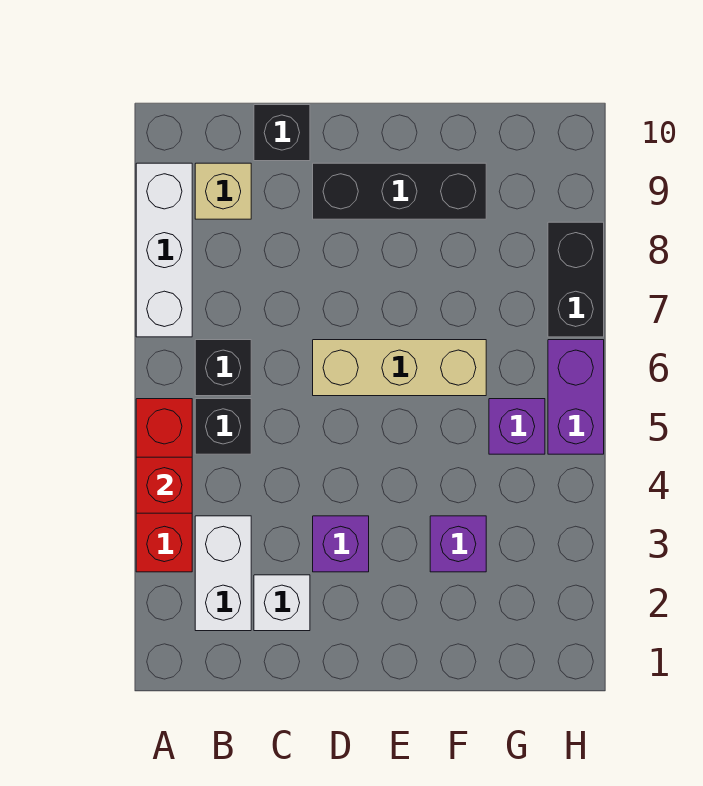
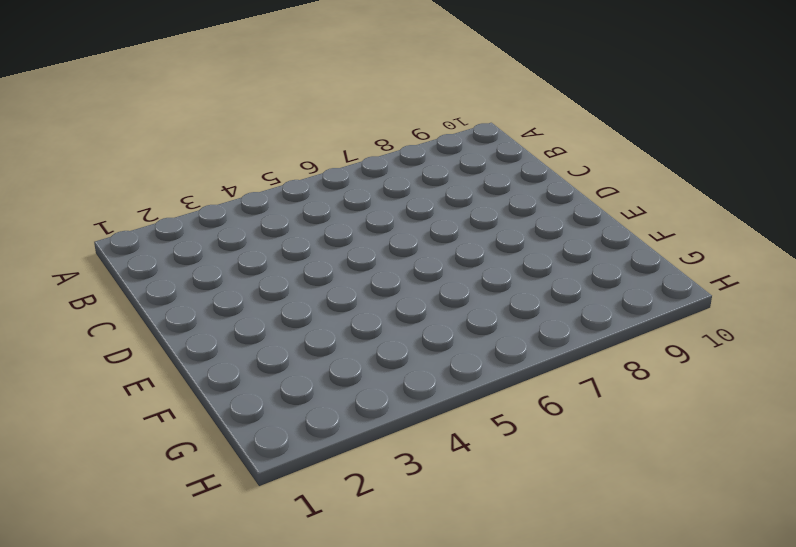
none -> red brick A3:A5 level 1
none -> white brick A7:A9 level 1
none -> white brick B2:B3 level 1

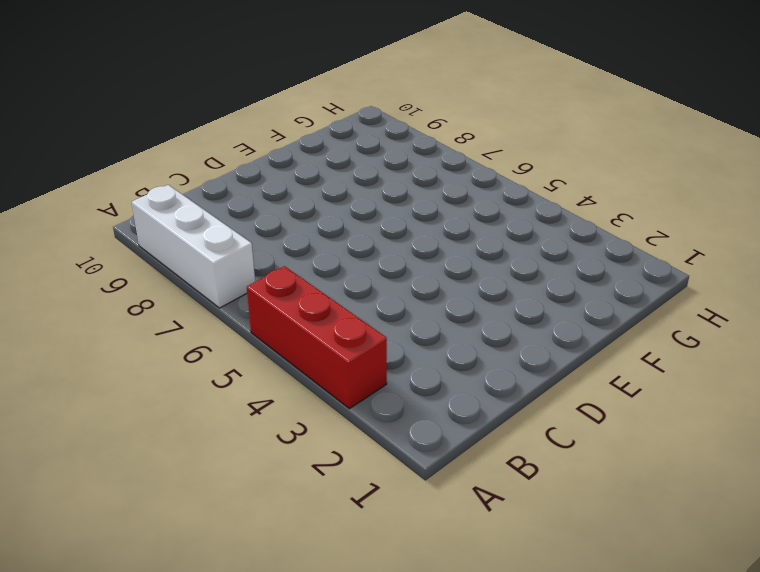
none -> white brick B2:B3 level 1
none -> black brick B5 level 1
none -> black brick B6 level 1

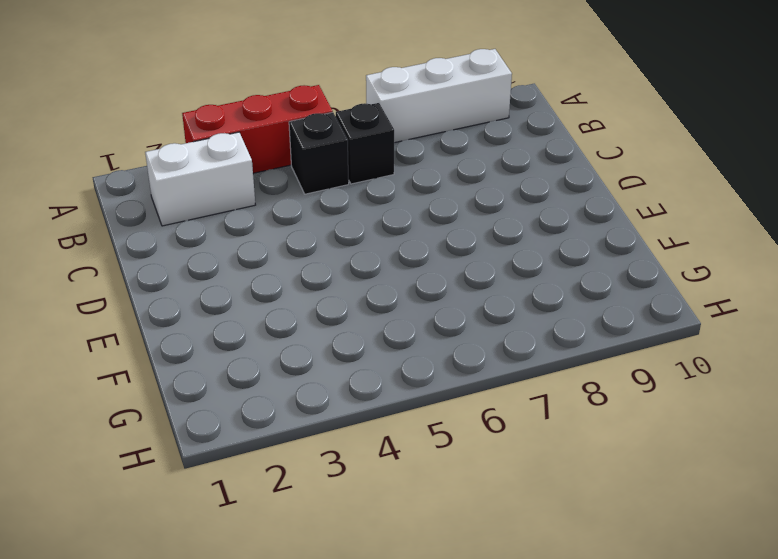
none -> tan brick B9 level 1
none -> white brick C2 level 1
none -> black brick C10 level 1

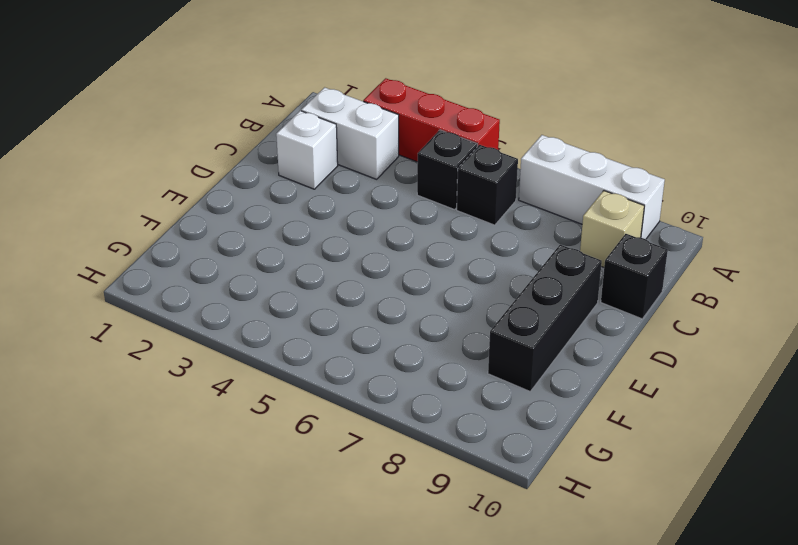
none -> purple brick D3 level 1
none -> tan brick D6:F6 level 1
none -> purple brick F3 level 1

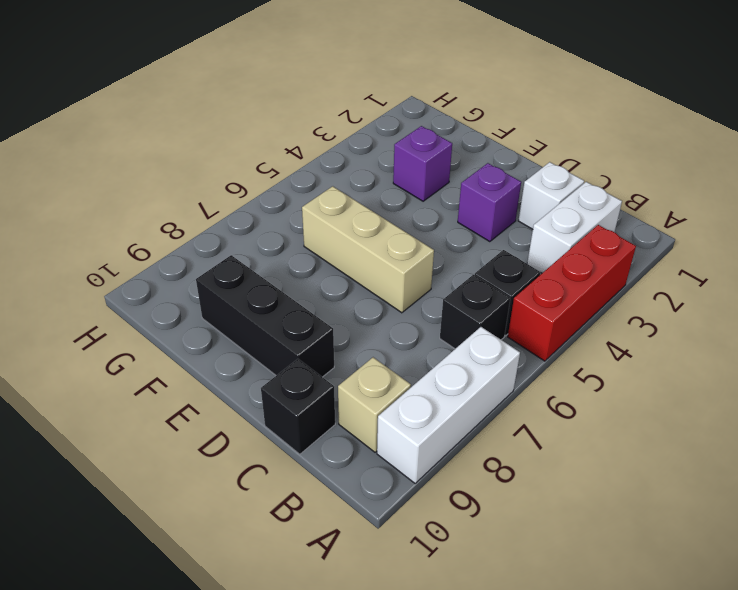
none -> purple brick G5 level 1
none -> purple brick H5:H6 level 1
none -> black brick H7:H8 level 1

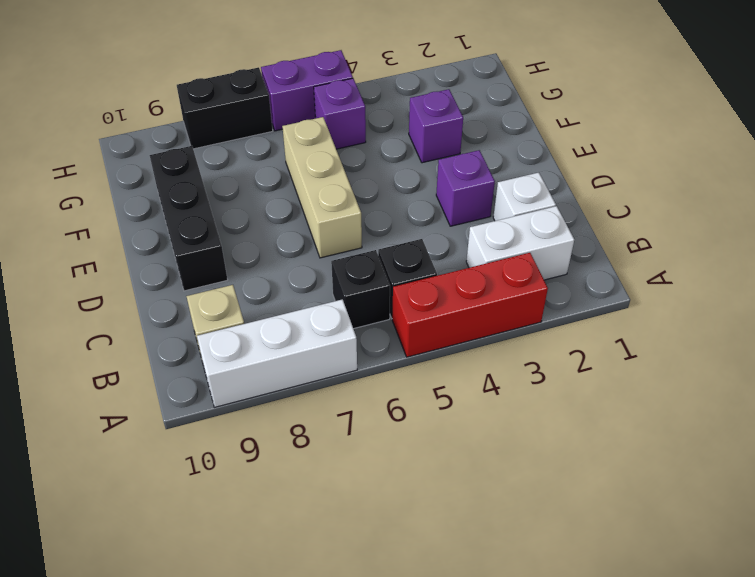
none -> black brick C10 level 1
none -> red brick A4 level 2

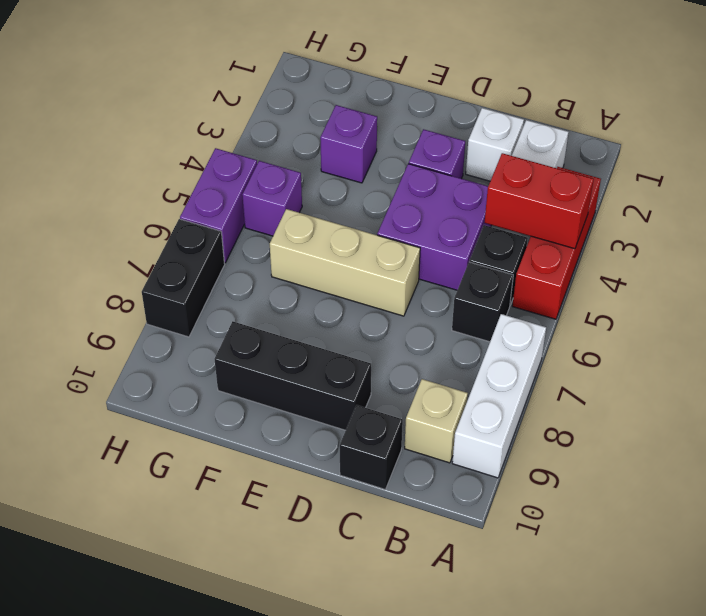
red brick A4:B4 level 2 -> red brick A4 level 2
purple brick C4:D5 level 1 -> none

